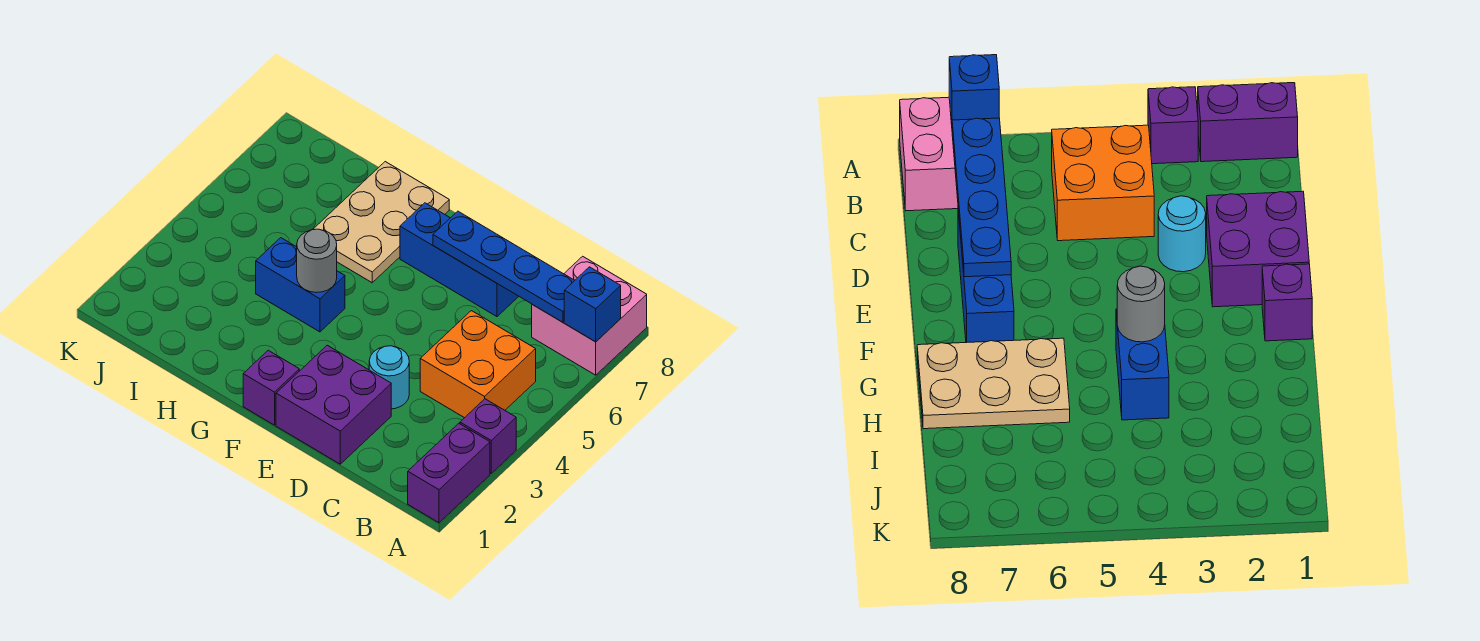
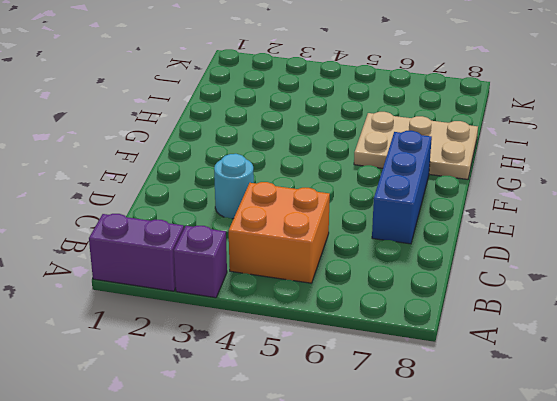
none -> pink brick A7:B8 level 1
none -> purple brick D1:E2 level 1
none -> purple brick F1 level 1

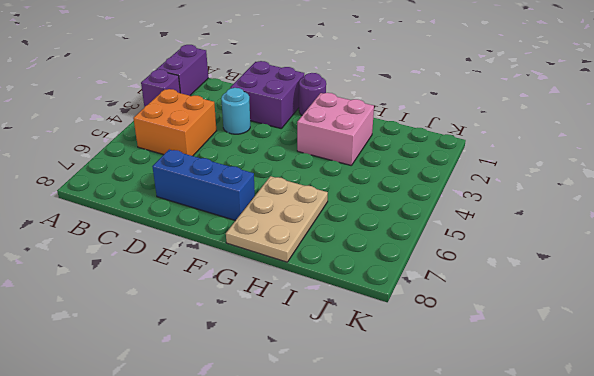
purple round brick F1 level 1 -> purple brick F1 level 1
pink brick G2:H3 level 1 -> pink brick A7:B8 level 1
none -> blue brick G4:H4 level 1
none -> blue brick A7 level 2
none -> blue plate B7:E7 level 2

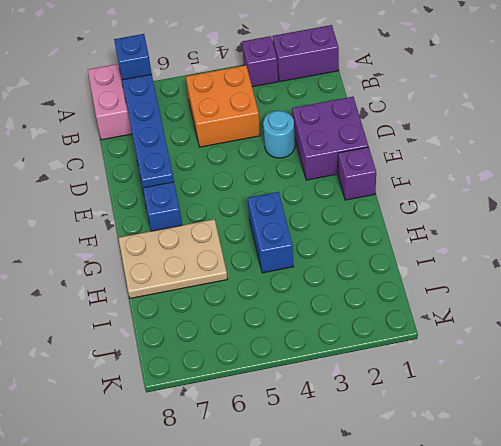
none -> grey round brick G4 level 2

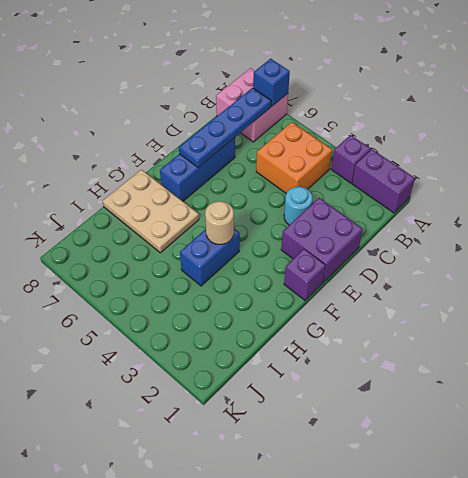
tan round brick G4 level 2 -> grey round brick G4 level 2

